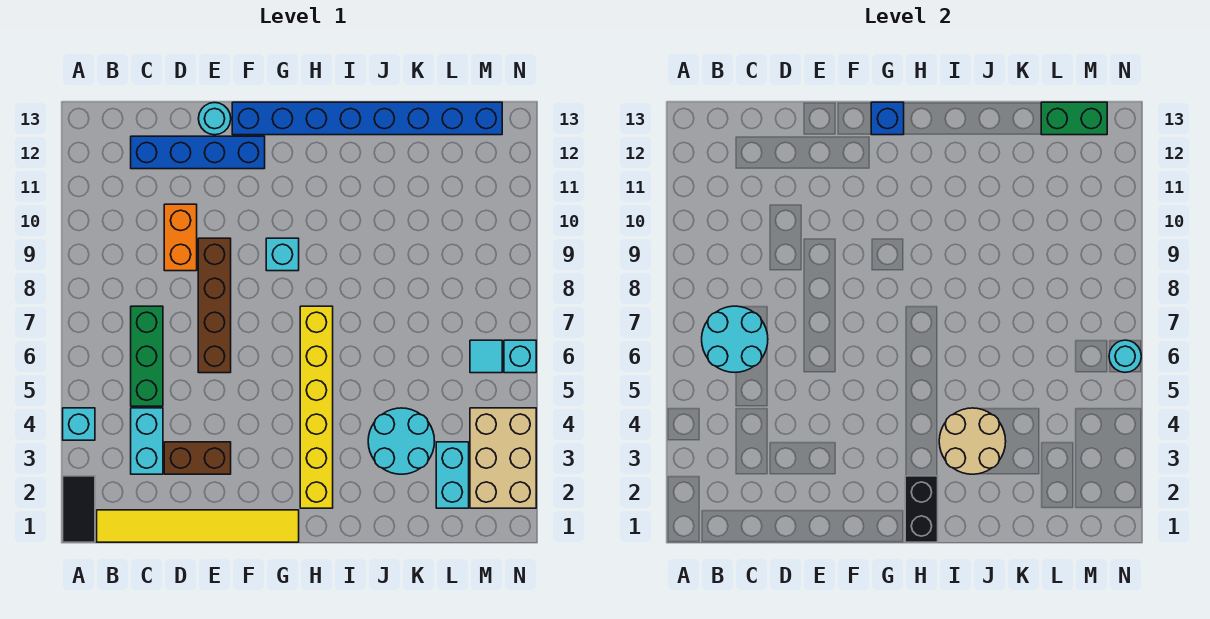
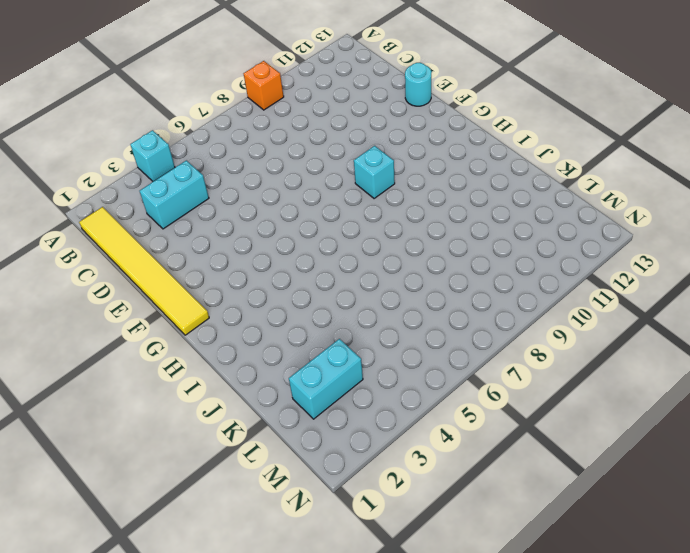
orange brick A9 level 1 -> none
none -> black tile A1:A2 level 1
none -> green brick C5:C7 level 1
none -> blue brick C12:F12 level 1

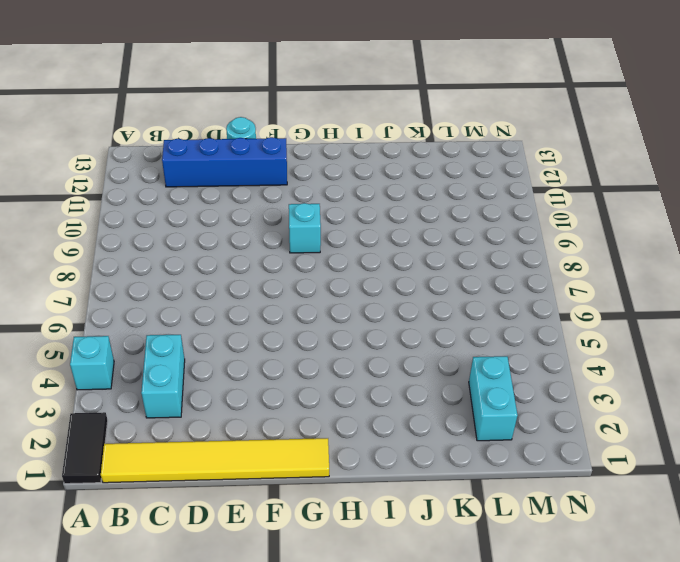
none -> green brick C5:C7 level 1
none -> brown brick D3:E3 level 1
none -> orange brick D9:D10 level 1

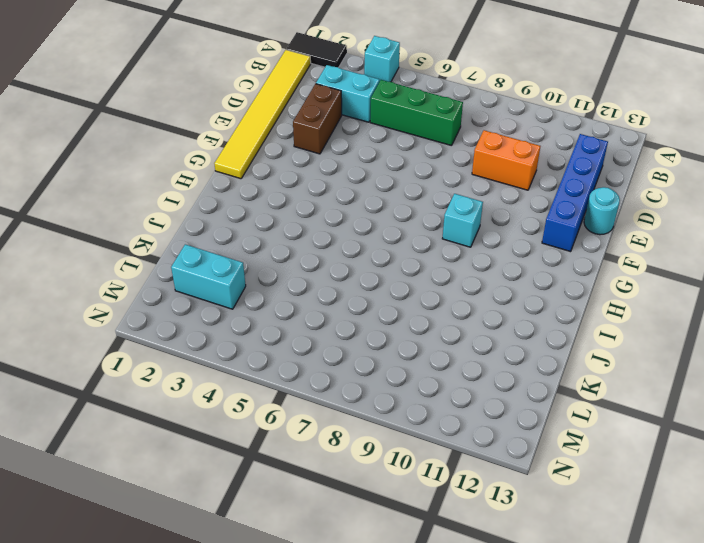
none -> brown brick E6:E9 level 1
none -> blue brick F13:M13 level 1
none -> yellow brick H2:H7 level 1

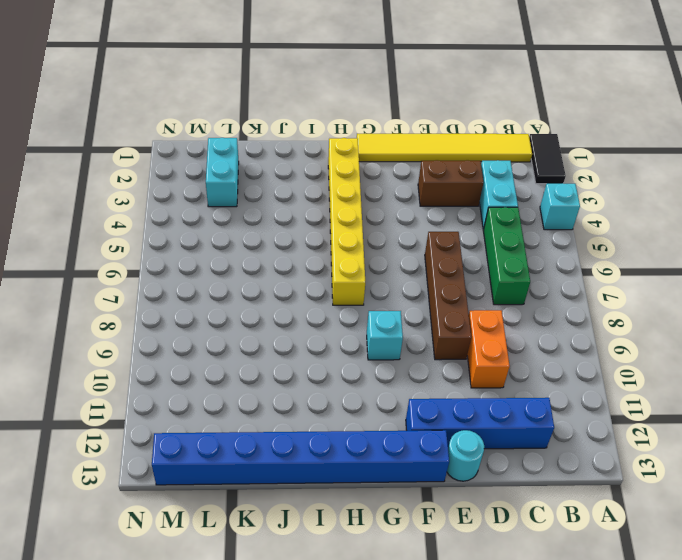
none -> cyan round brick J3:K4 level 1
none -> tan brick M2:N4 level 1
none -> cyan tile M6 level 1

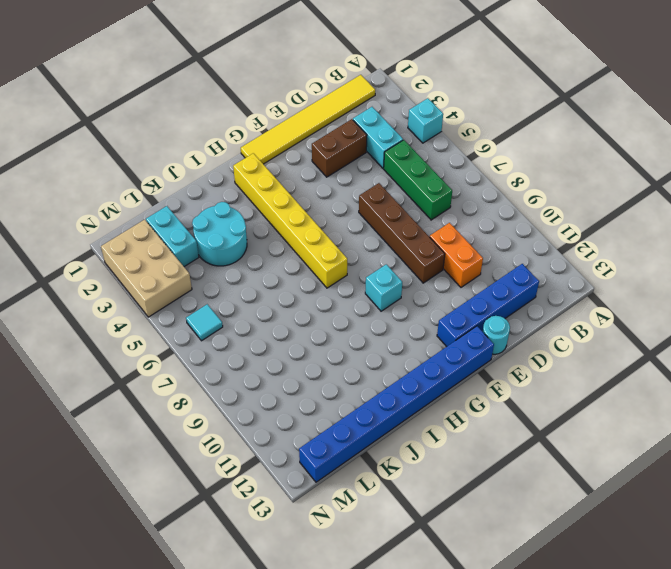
none -> black tile A1:A2 level 1
none -> cyan brick N6 level 1
none -> cyan round brick B6:C7 level 2

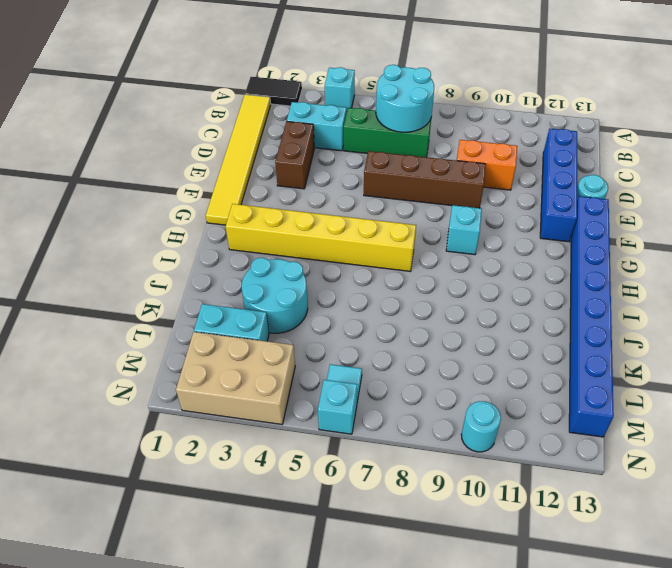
cyan round brick N10 level 1 -> cyan round brick N6 level 2
none -> blue brick G13 level 2
none -> black brick H1:H2 level 2
none -> tan round brick I3:J4 level 2

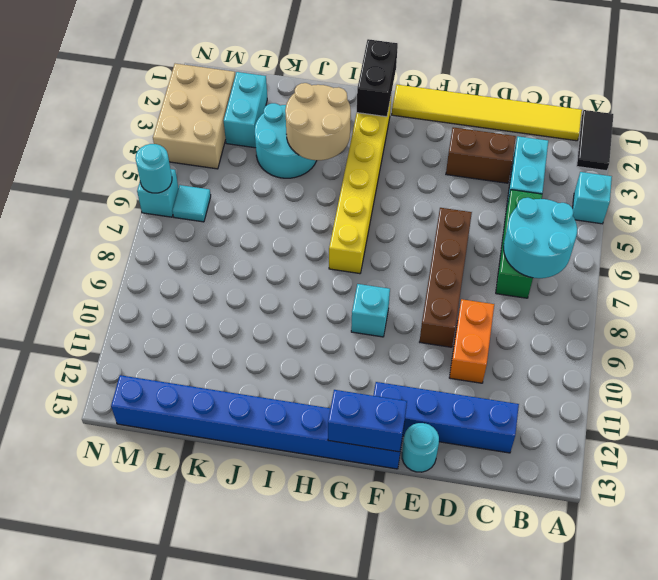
blue brick F13:G13 level 2 -> blue brick G13 level 2
none -> green brick L13:M13 level 2

